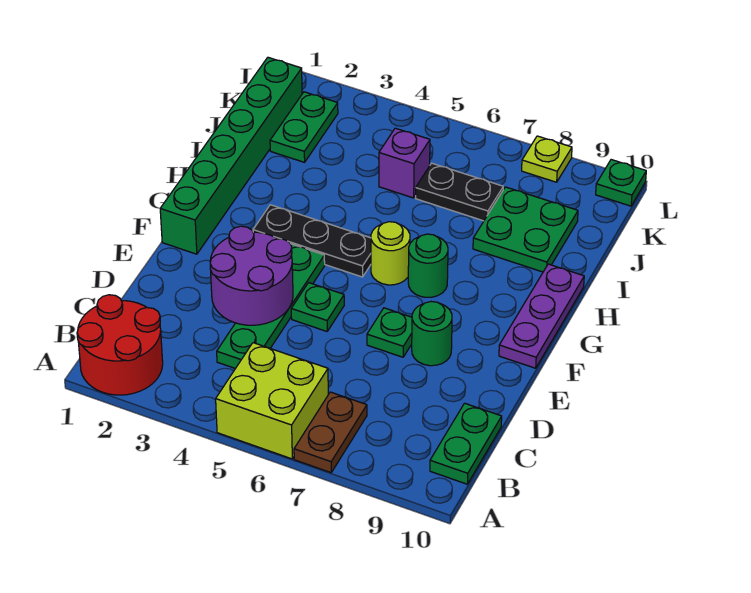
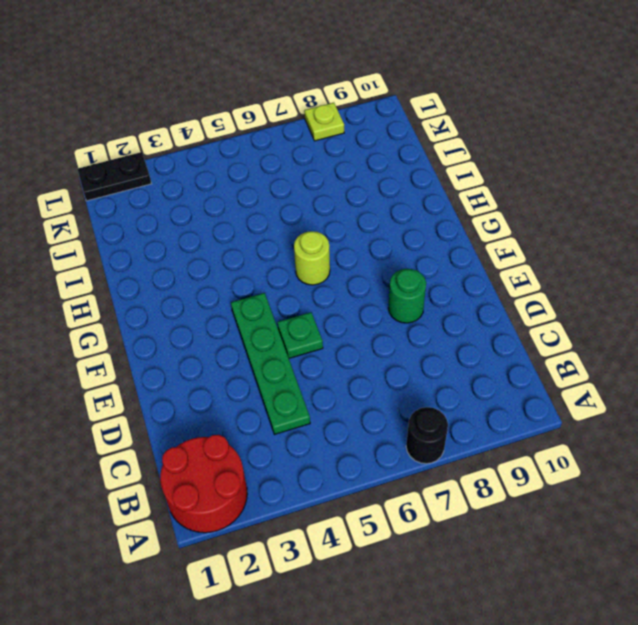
black round brick A7 level 1 -> brown plate A7:B7 level 1
black plate L1:L2 level 1 -> black plate J6:J7 level 1
none -> lime brick A5:B6 level 1
none -> green plate B10:C10 level 1
none -> green plate E7 level 1

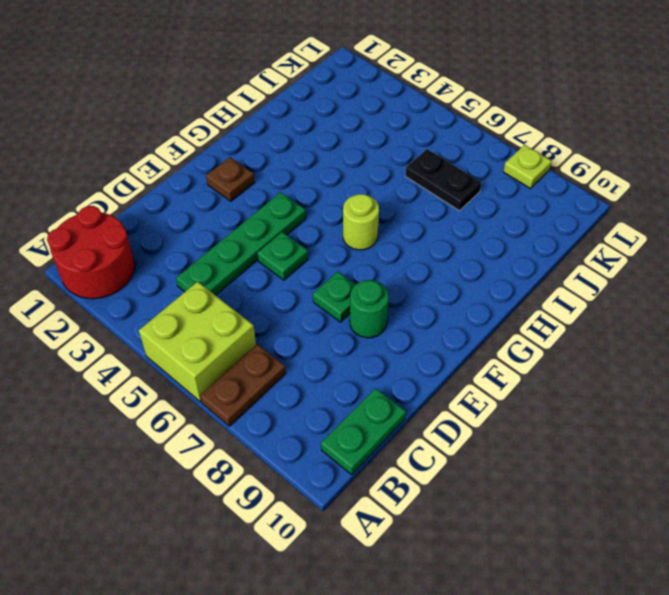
brown plate F2 level 1 -> none
none -> green brick F1:K1 level 1
none -> purple plate F10:H10 level 1
none -> black plate G3:G5 level 1

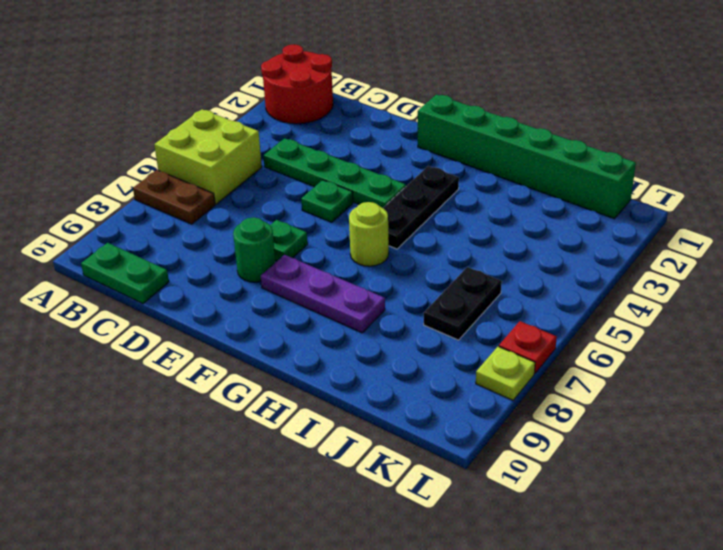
purple plate F8:H8 level 1 -> purple plate F10:H10 level 1
red plate L7 level 1 -> none
none -> green round brick G7 level 1
none -> green plate I8:J9 level 1
none -> green plate J2:K2 level 1

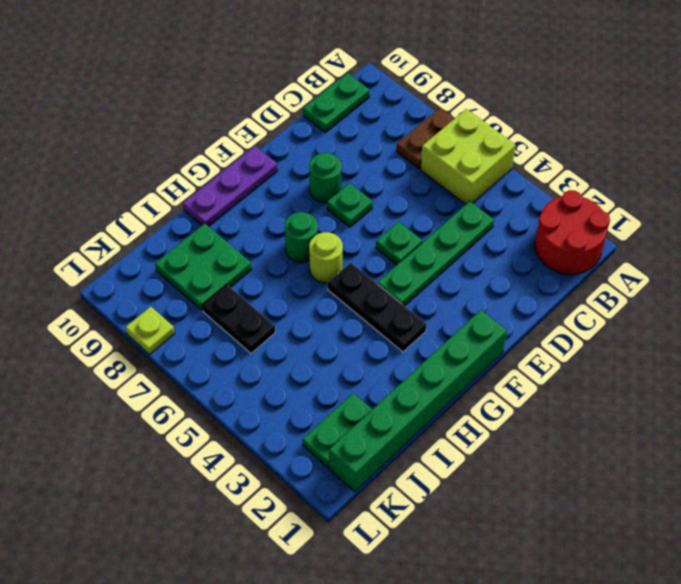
none -> purple brick J5 level 1
none -> green plate L10 level 1
none -> purple round brick D3:E4 level 2

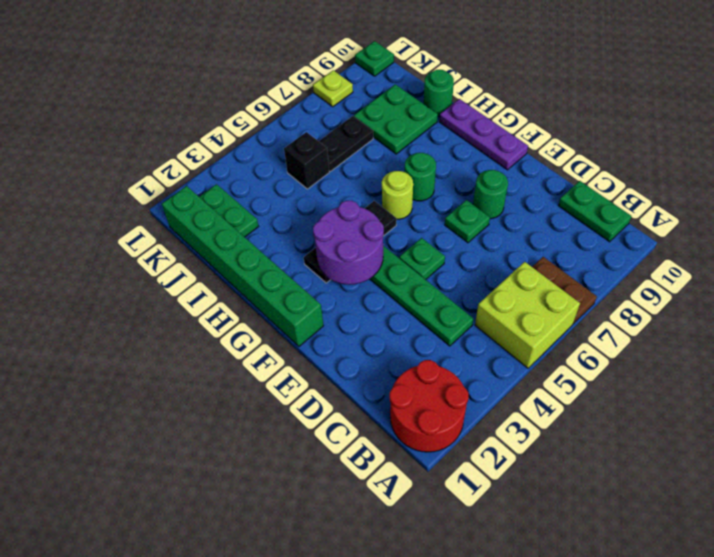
purple round brick F3:G4 level 2 -> purple round brick D3:E4 level 2
green round brick I10 level 1 -> none
black brick J5 level 1 -> purple brick J5 level 1

